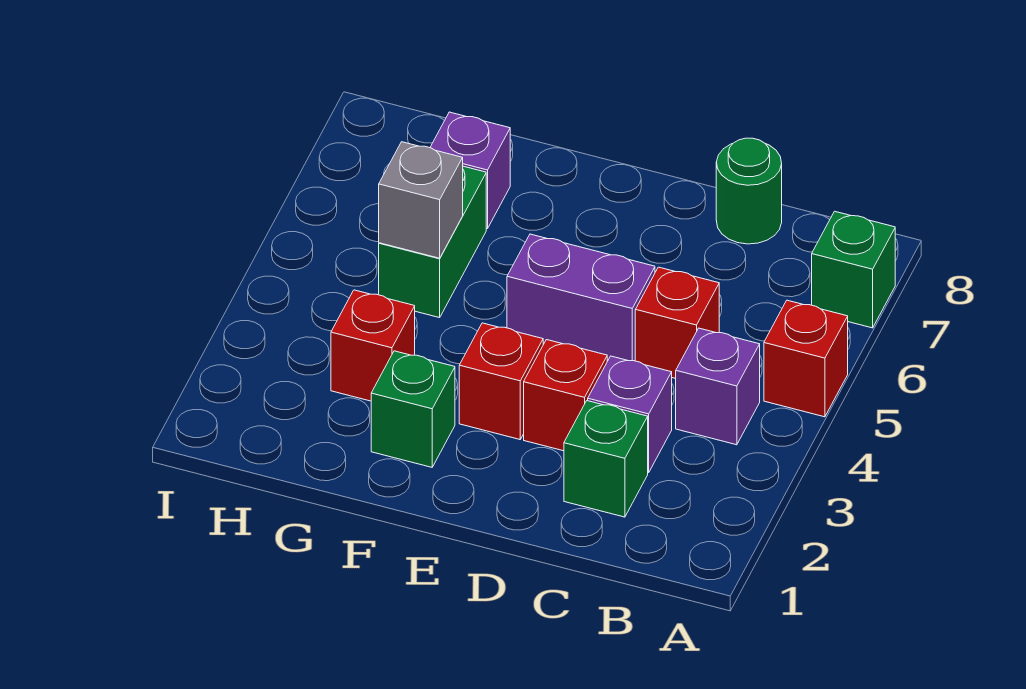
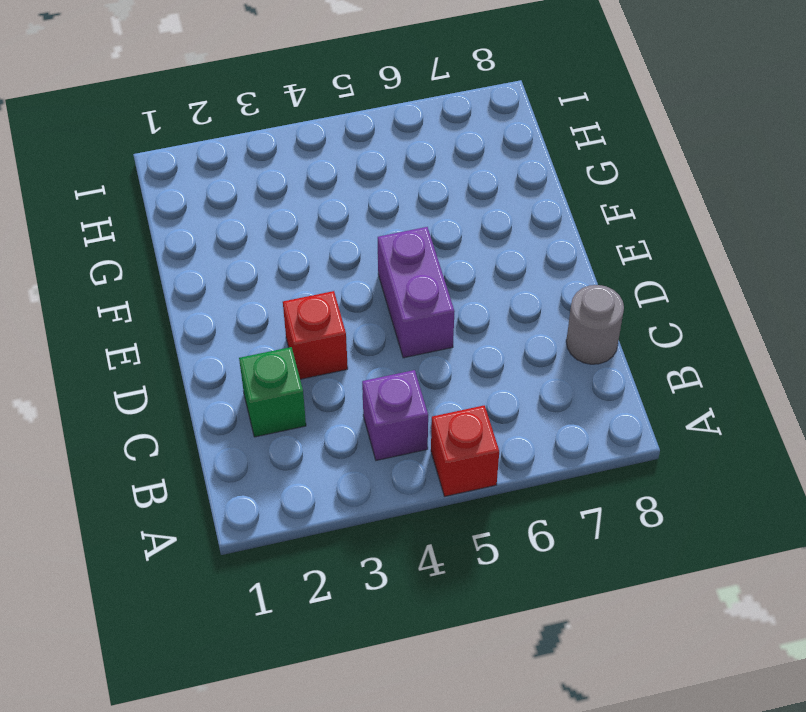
grey round brick C8 level 1 -> green round brick C8 level 1
none -> green brick A7 level 1
none -> purple brick C3 level 1
none -> red brick C5 level 1

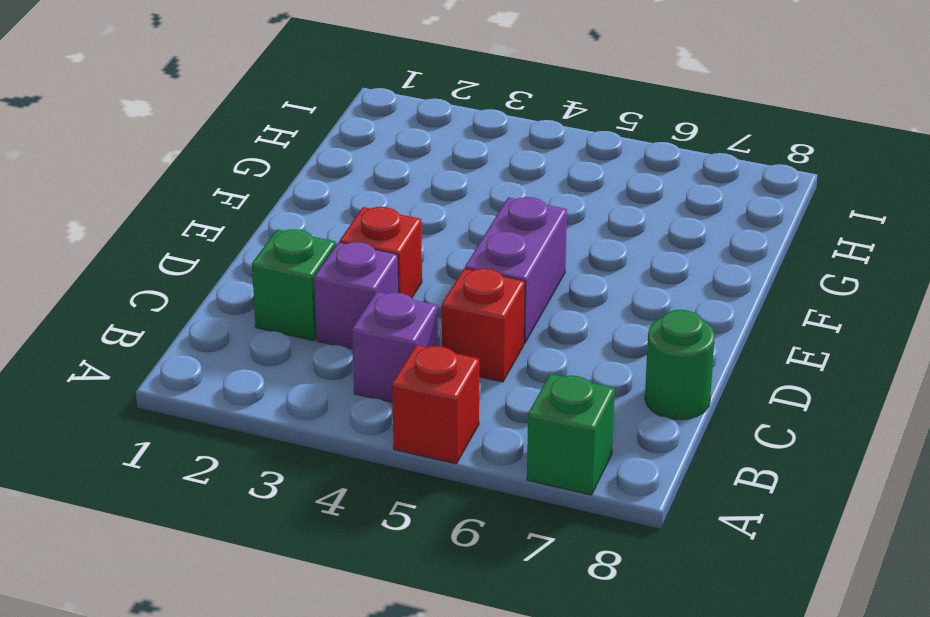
none -> red brick E3 level 1
none -> green brick F2 level 1
none -> red brick G3 level 1

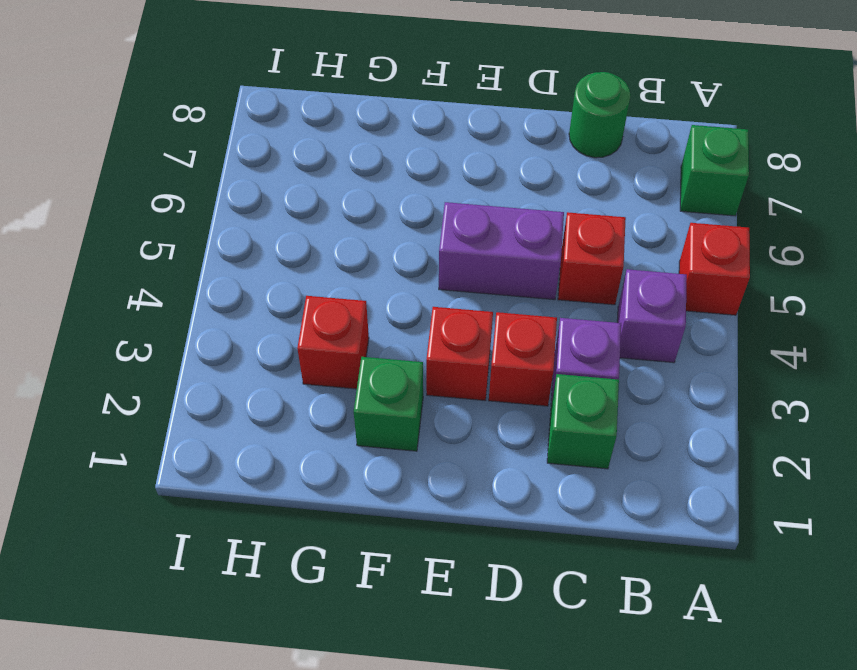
none -> green brick G5:G6 level 1
none -> purple brick G7 level 1
none -> grey brick G5 level 2

